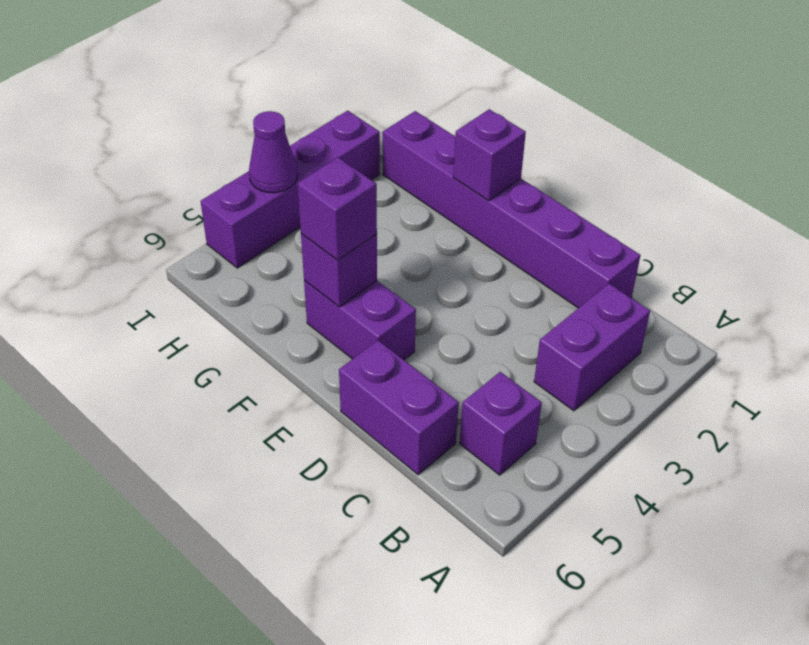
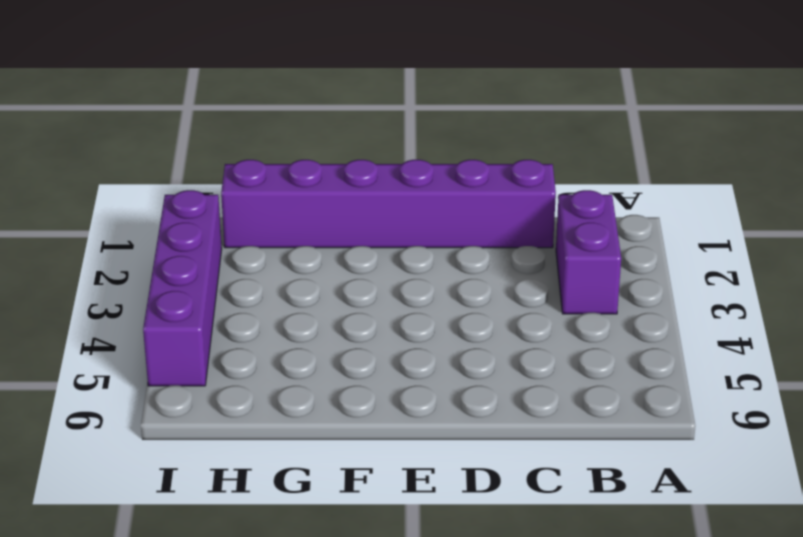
none -> purple brick B5 level 1
none -> purple brick C6:D6 level 1

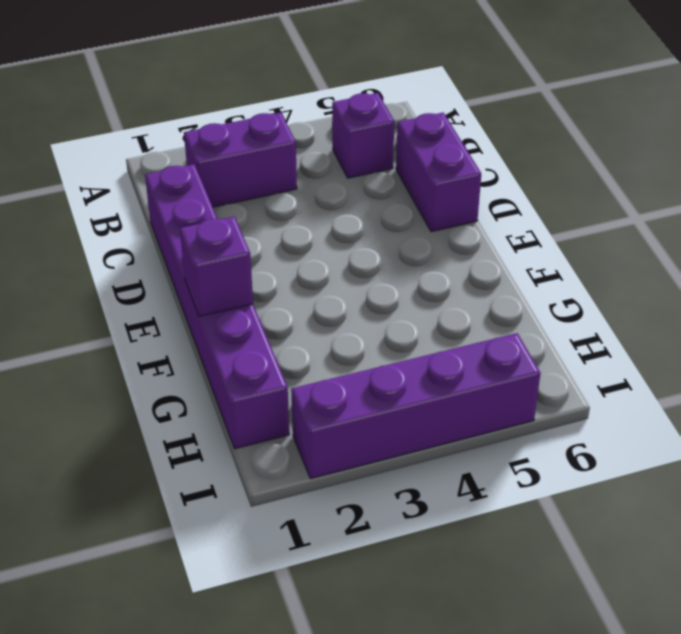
none -> purple brick E5:F5 level 1
none -> purple brick F5 level 2

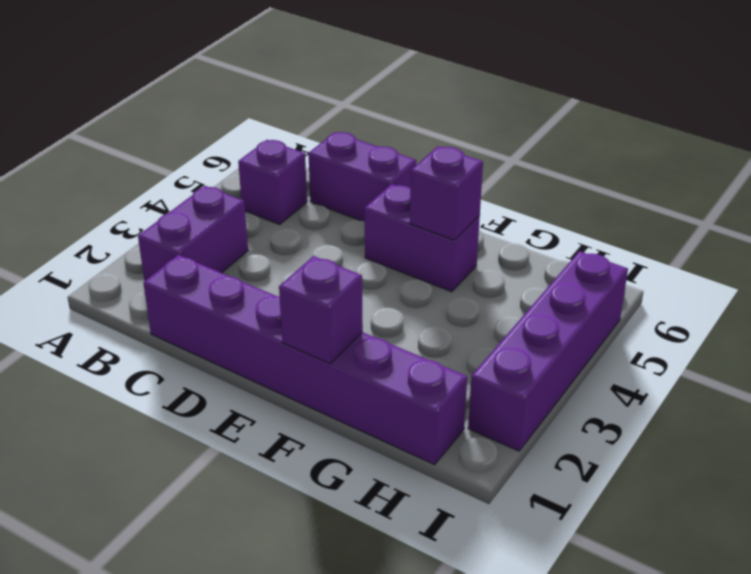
none -> purple cone I4 level 2
none -> purple brick F5 level 3

